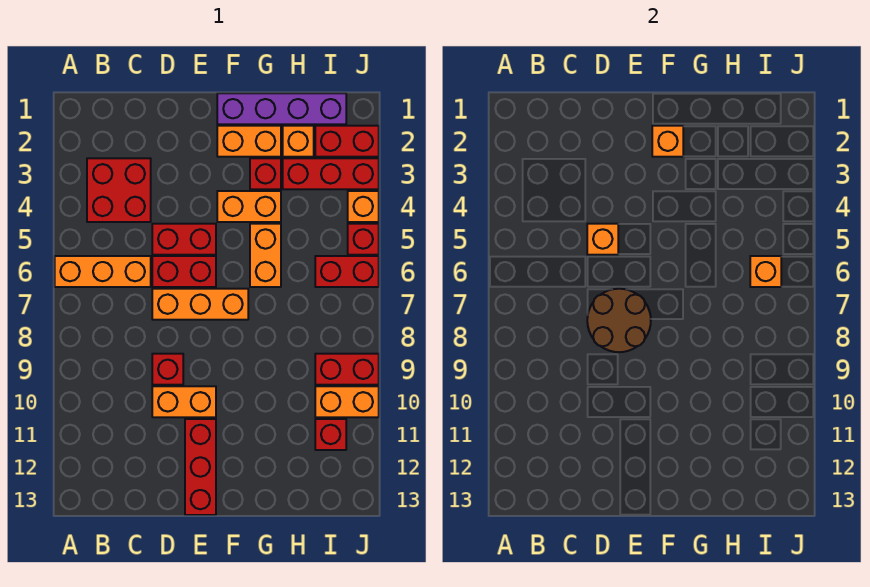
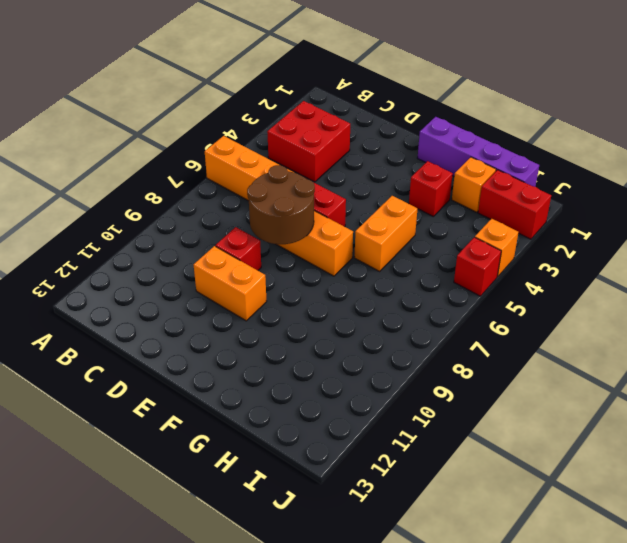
none -> red brick D5:E5 level 1
none -> red brick E11:E13 level 1
none -> orange brick F2:G2 level 1

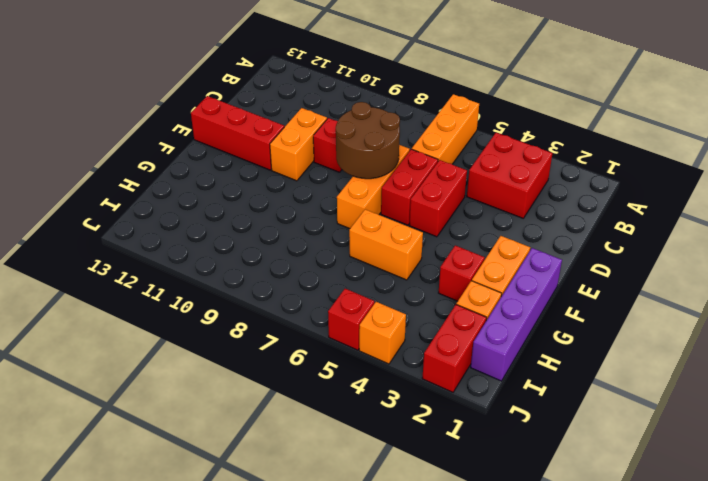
none -> orange brick F4:G4 level 1
none -> red brick H3:J3 level 1
none -> red brick I6:J6 level 1

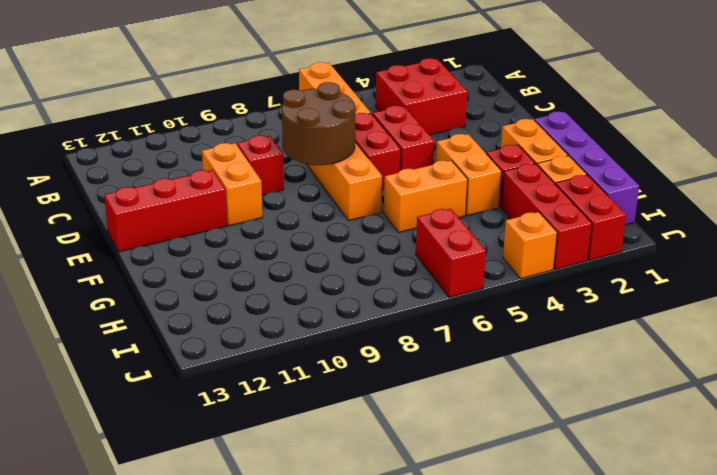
none -> red brick I9:J9 level 1
none -> orange brick I10:J10 level 1
none -> red brick I11 level 1

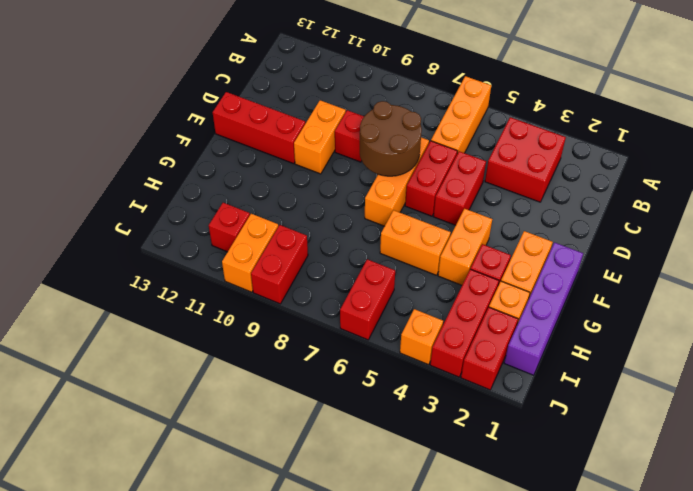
none -> red brick J5 level 1
none -> orange brick D5 level 2
none -> orange brick F2 level 2

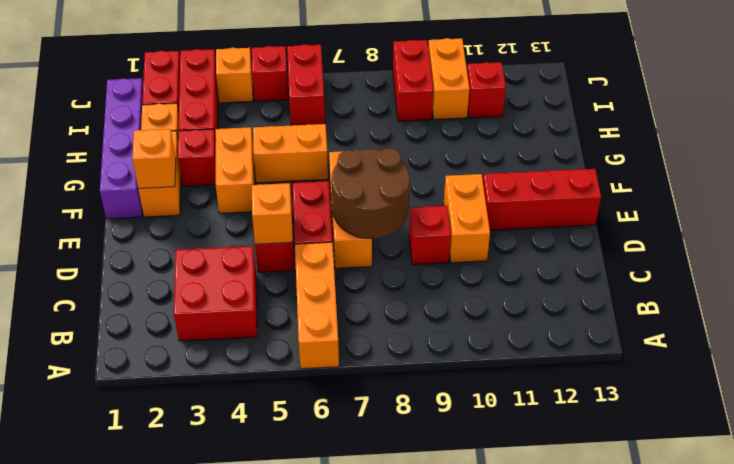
none -> orange brick I6 level 2

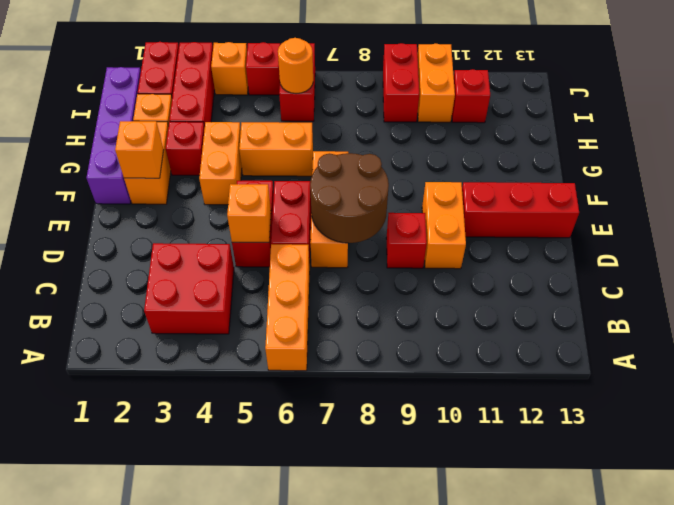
orange round brick I6 level 2 -> orange brick I6 level 2

